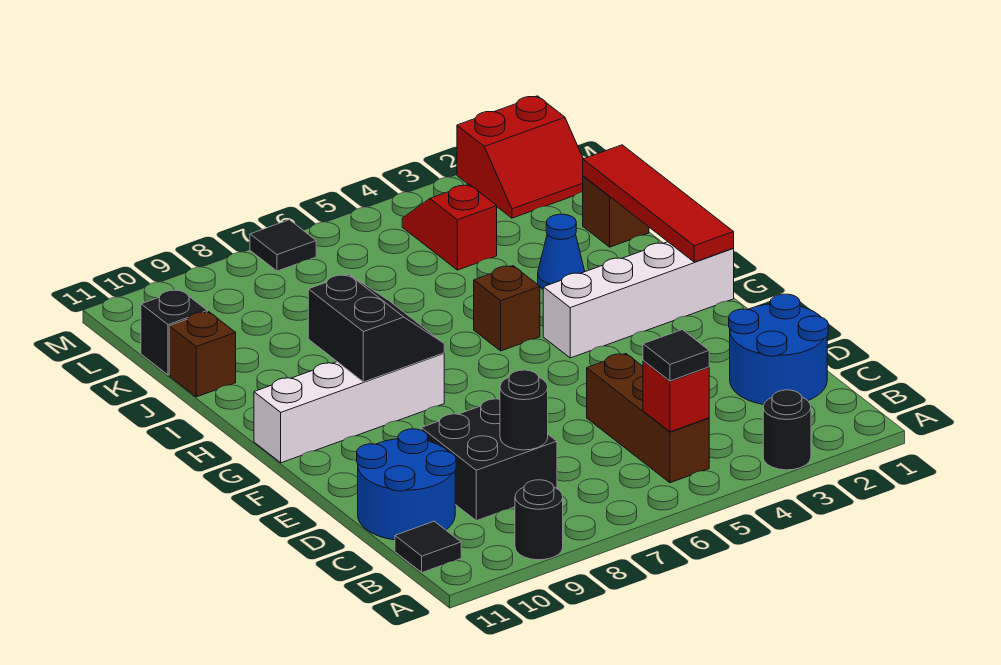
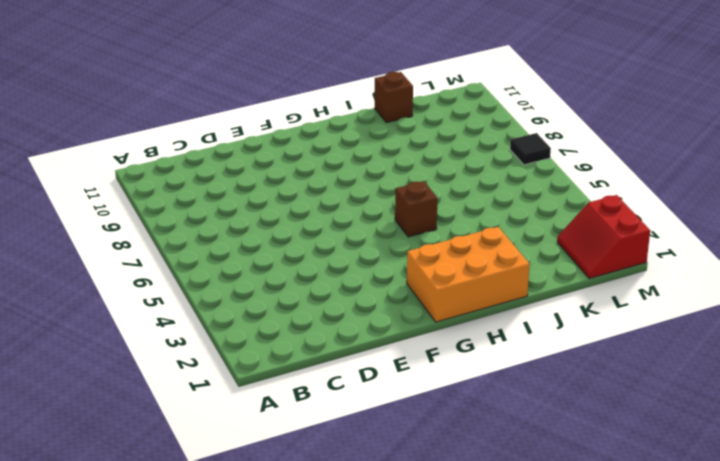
orange brick G1:I2 level 1 -> white brick G1:G4 level 1
none -> black round brick A3 level 1
none -> black round brick A9 level 1
none -> brown brick B5:D5 level 1

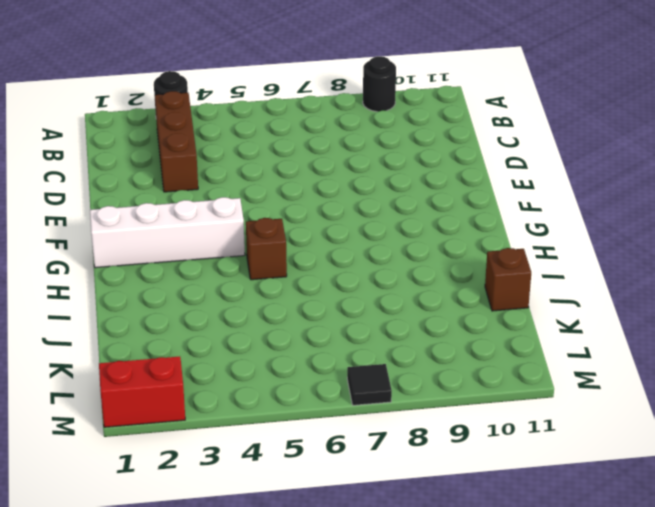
brown brick B3:D3 level 1 -> brown brick B5:D5 level 1
none -> black tile B11 level 1
none -> blue round brick C1:D2 level 1
none -> black brick C8:D9 level 1

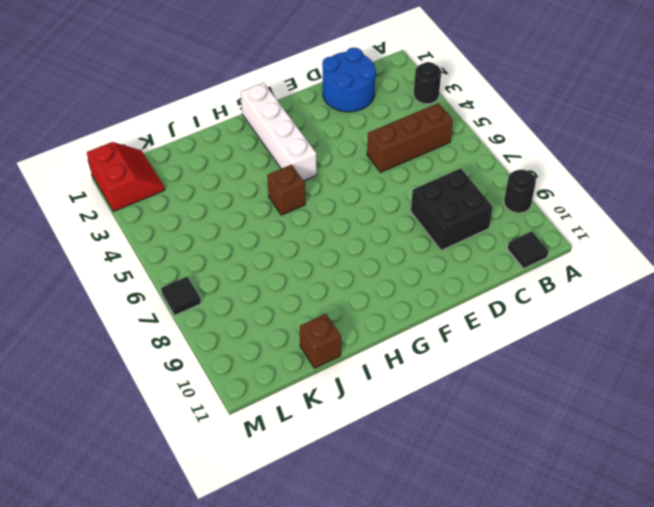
none -> blue round brick C10:D11 level 1
none -> white brick G8:G11 level 1
none -> blue cone I3 level 1

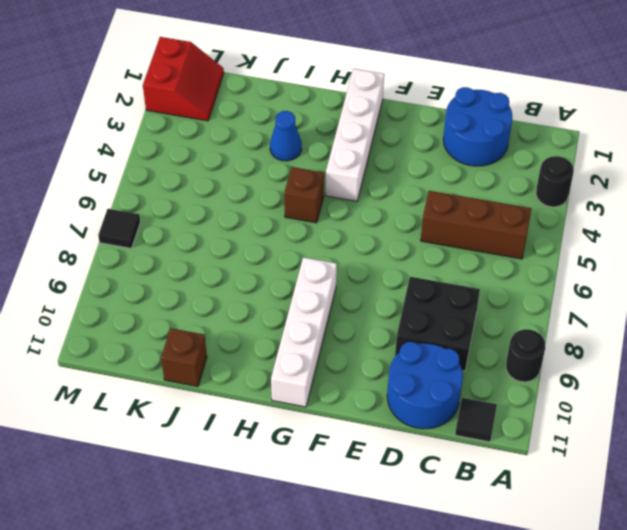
none -> brown brick J1 level 1
none -> red slope K4:L4 level 1 top K
none -> black brick K11 level 1

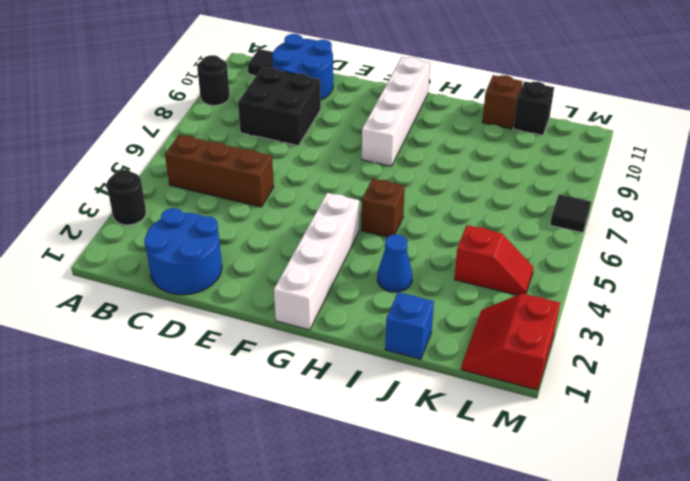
blue brick J1 level 1 -> brown brick J1 level 1
none -> red brick B5 level 2
none -> black round brick C8 level 2
none -> red tile G1:J1 level 2

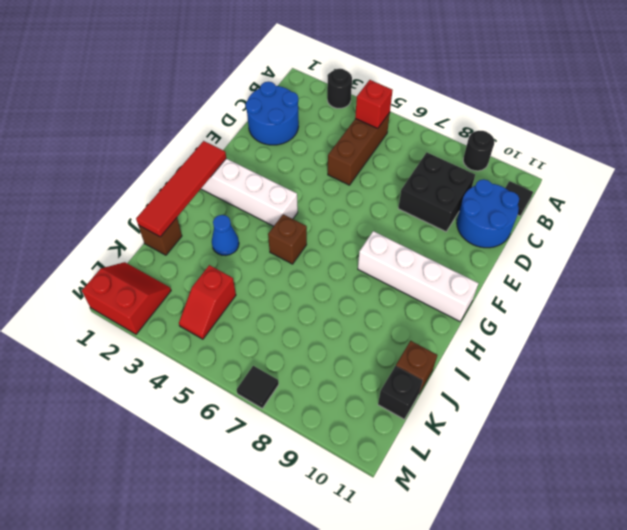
none -> black round brick C8 level 2
none -> black slope G8:H9 level 2 top 9
none -> black tile B5 level 3

